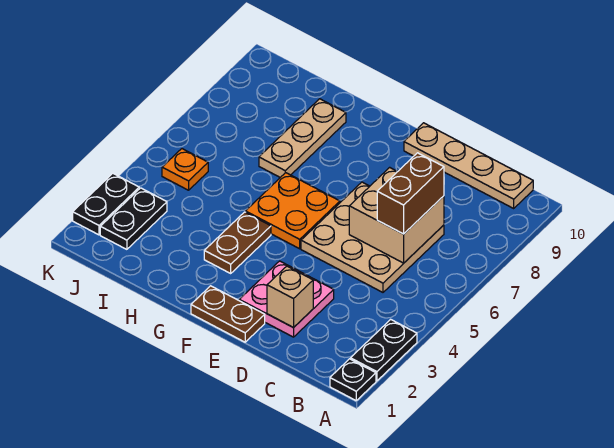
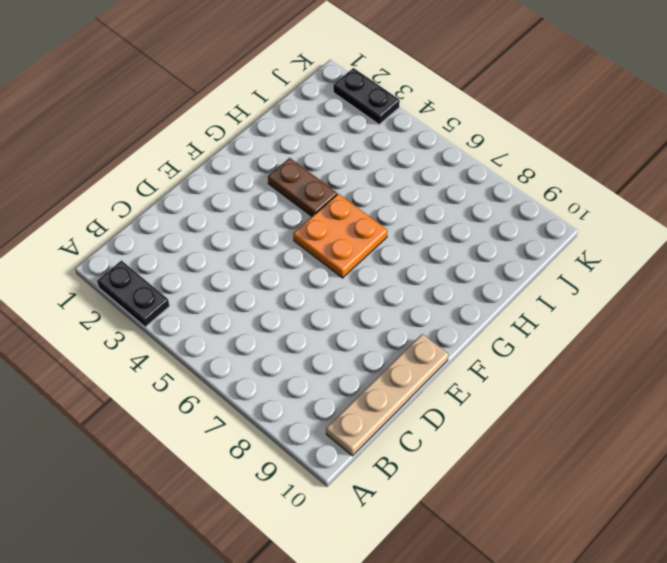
none -> black plate A1 level 1
none -> tan plate C5:E7 level 1
none -> pink plate D2:E3 level 1

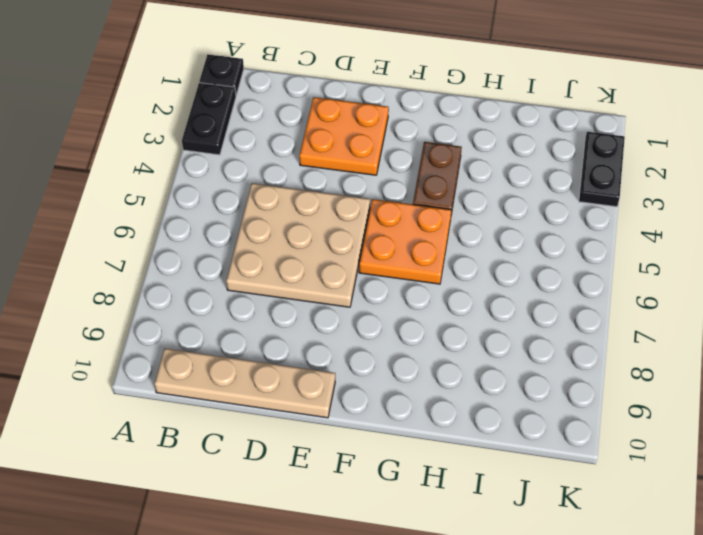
orange plate D2:E3 level 1 -> pink plate D2:E3 level 1
none -> brown plate E1:F1 level 1
none -> tan plate H7:H9 level 1
none -> black plate J2:J3 level 1

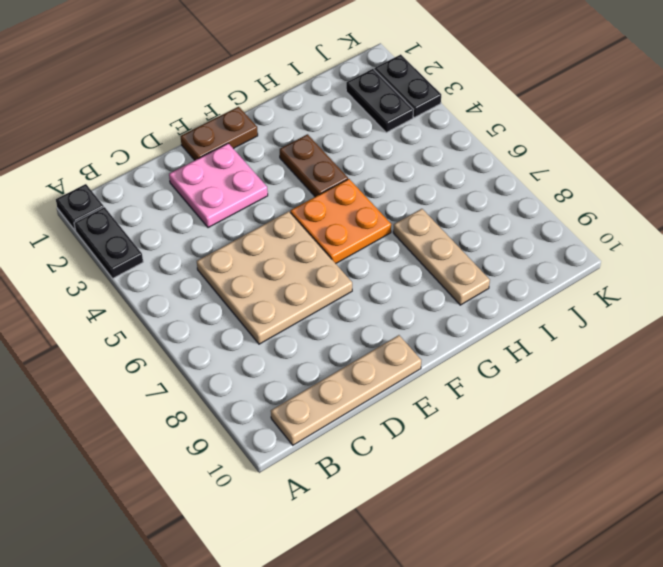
none -> orange plate J5 level 1
none -> tan brick C6:D7 level 2
none -> tan brick D2 level 2

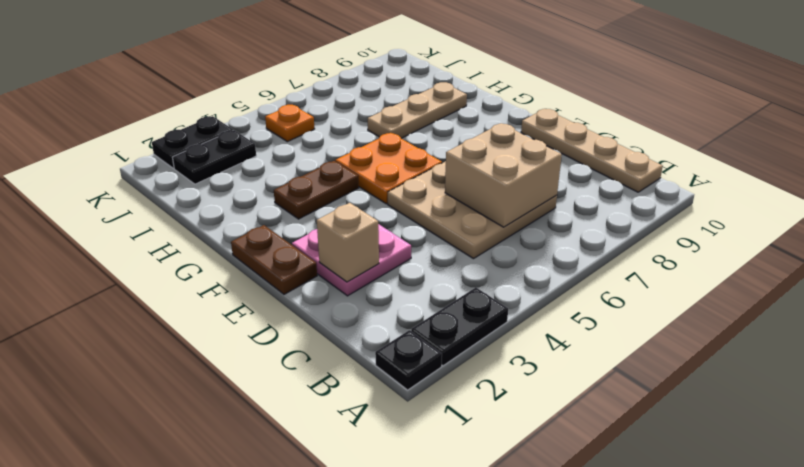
none -> brown brick C6:C7 level 3

